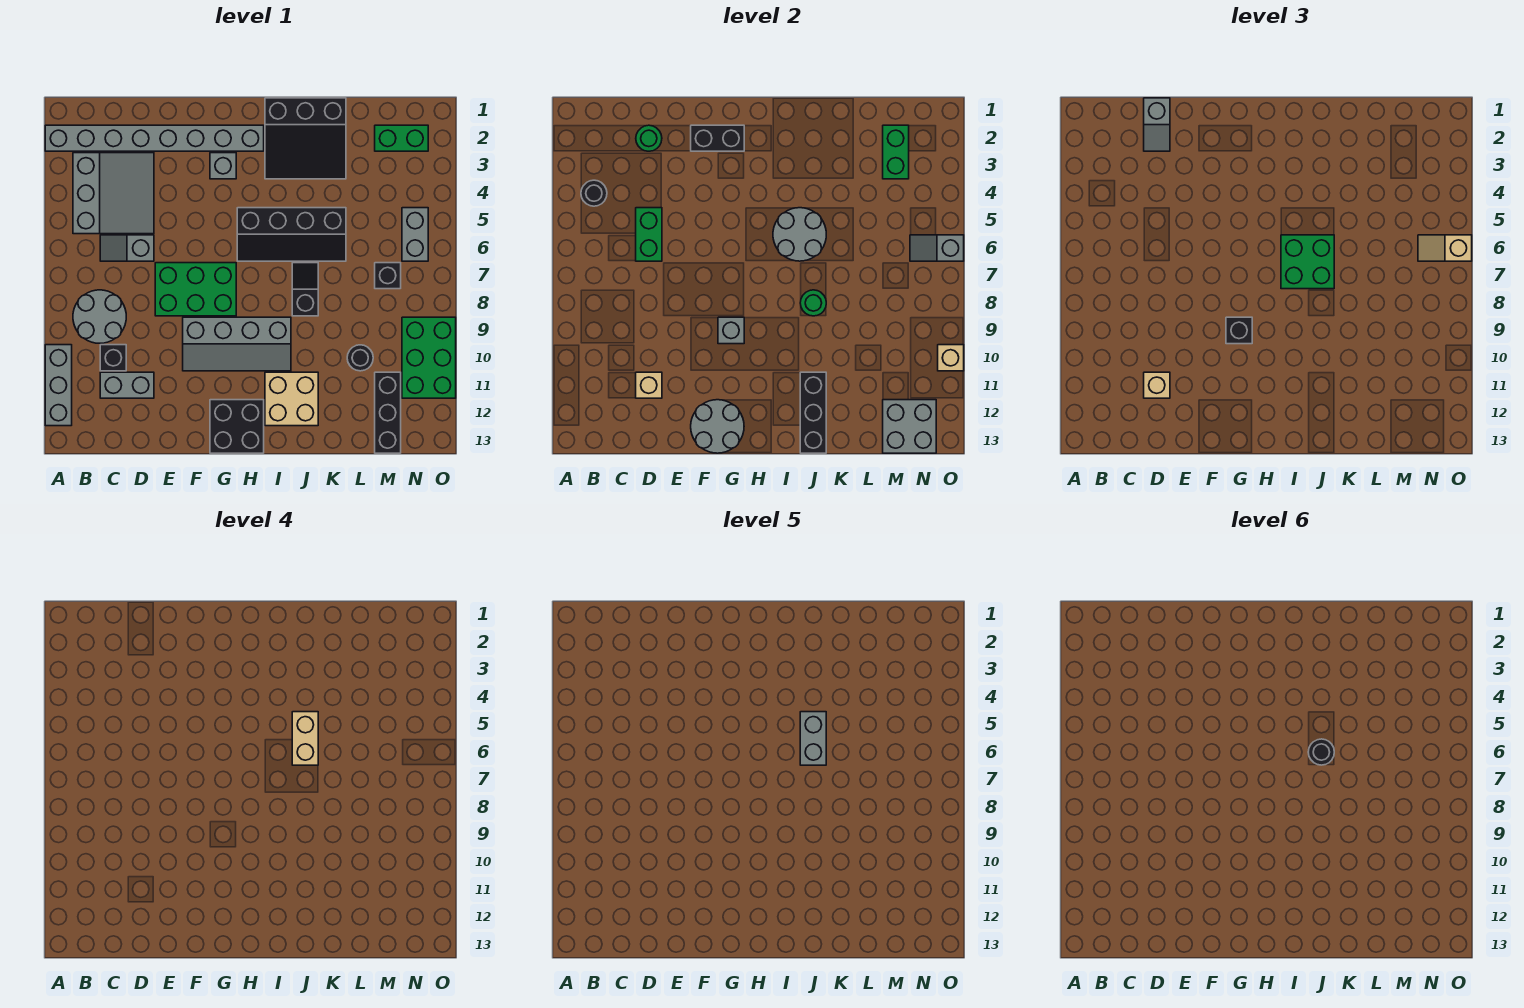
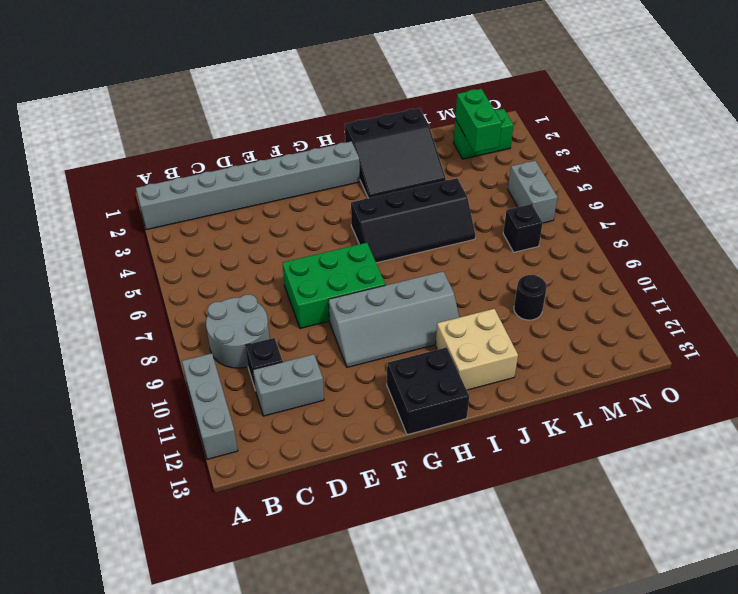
none -> grey slope B3:D5 level 1 top B
none -> grey slope C6:D6 level 1 top D
none -> grey brick G3 level 1
none -> black slope J7:J8 level 1 top 8

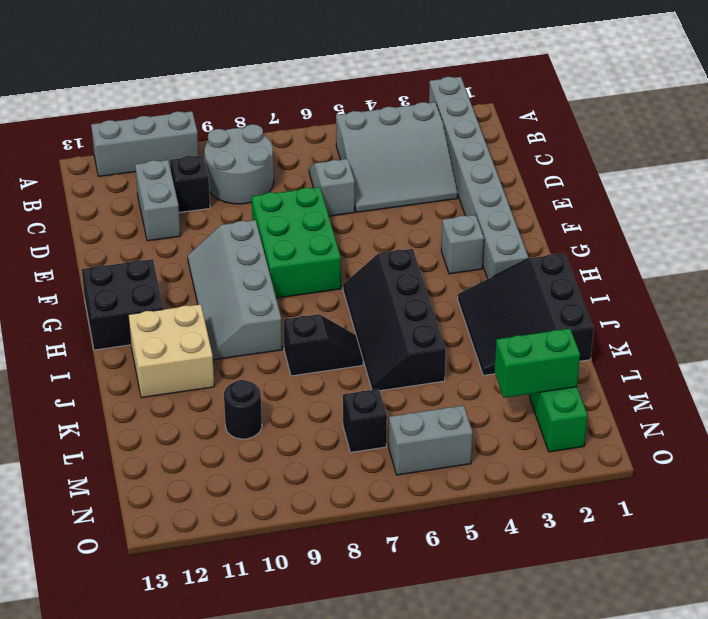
none -> black brick M11:M13 level 1
none -> green brick N9:O11 level 1
none -> black round brick B4 level 2
none -> green round brick D2 level 2

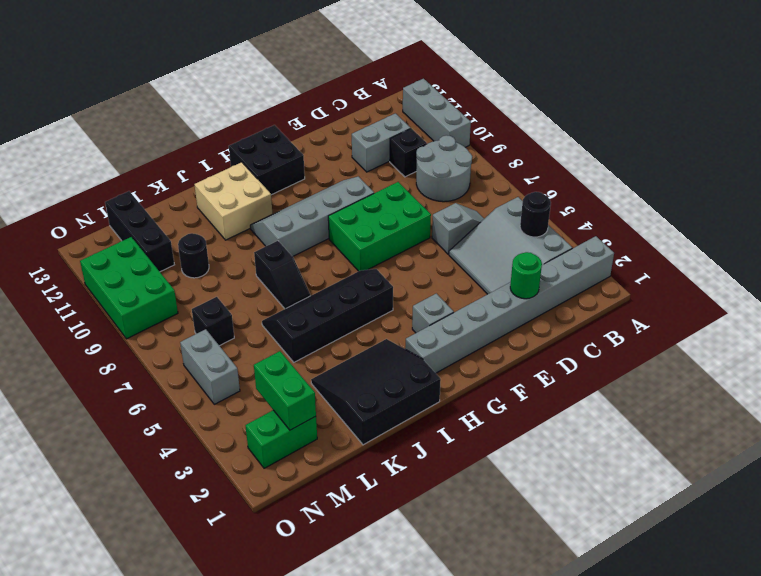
none -> green brick D5:D6 level 2
none -> tan brick D11 level 2
none -> black brick F2:G2 level 2
none -> grey round brick F12:G13 level 2

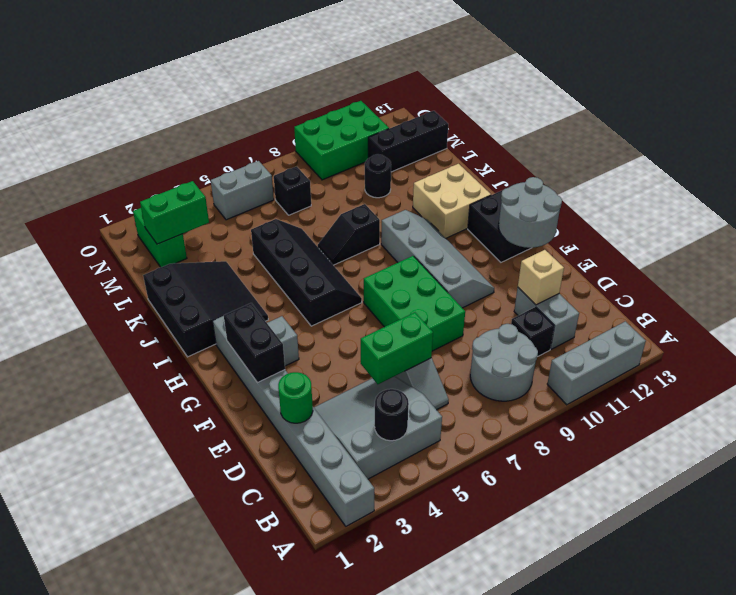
none -> grey brick G9 level 2
none -> grey round brick I5:J6 level 2
none -> green round brick J8 level 2
none -> black brick J11:J13 level 2

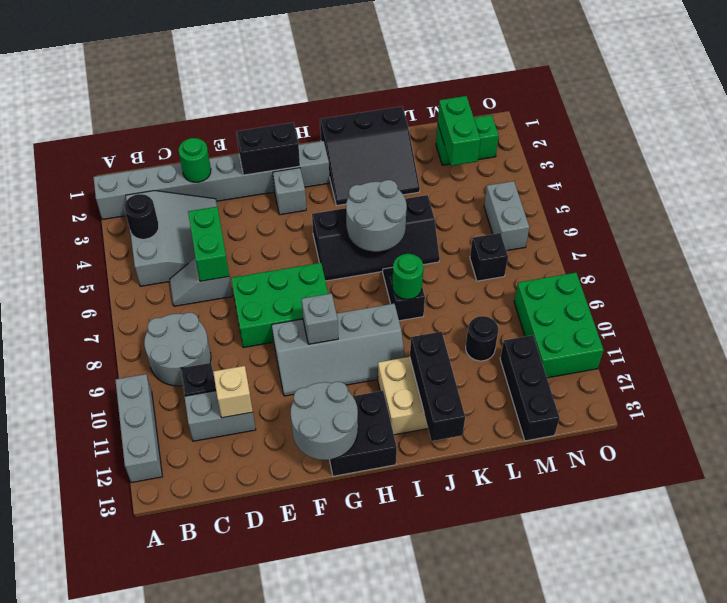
none -> grey brick M12:N13 level 2
none -> grey slope N6:O6 level 2 top O
none -> tan brick O10 level 2
none -> grey slope D1:D2 level 3 top 1

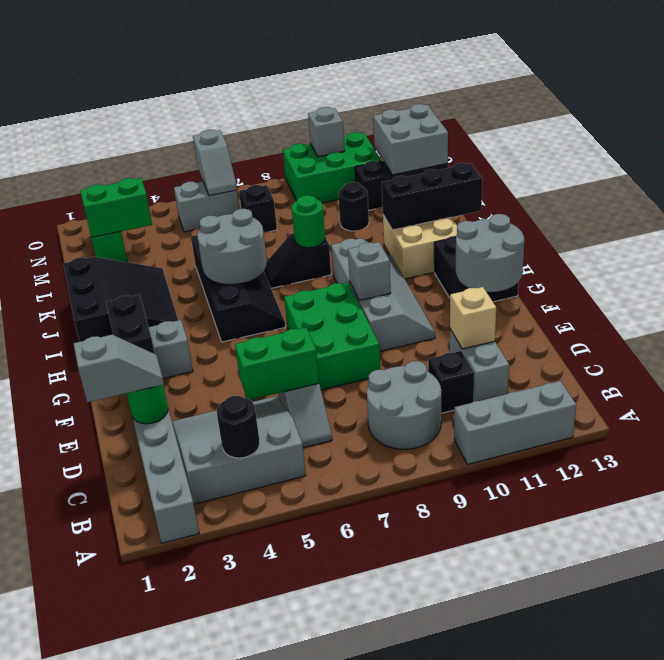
grey brick O10 level 2 -> tan brick O10 level 2
none -> tan brick D11 level 3
none -> black brick G9 level 3
none -> green brick I6:J7 level 3
none -> tan slope N6:O6 level 3 top O

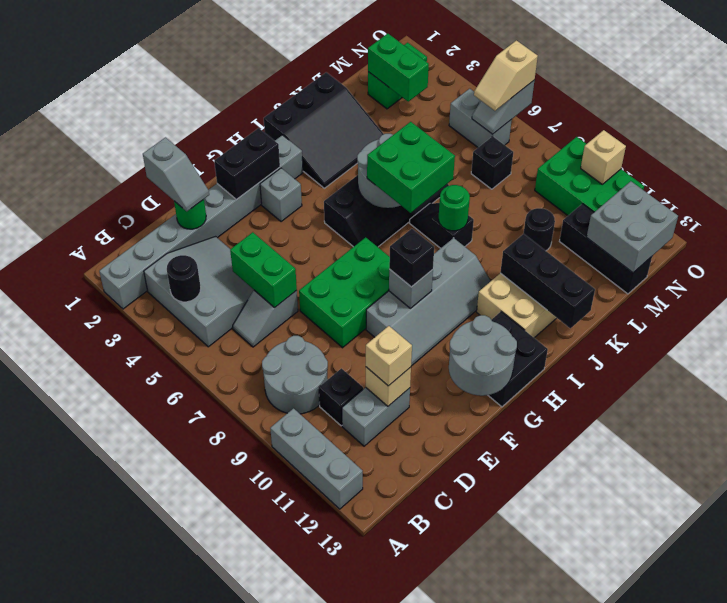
none -> tan brick J5:J6 level 4
none -> grey brick J5:J6 level 5
none -> black round brick J6 level 6

